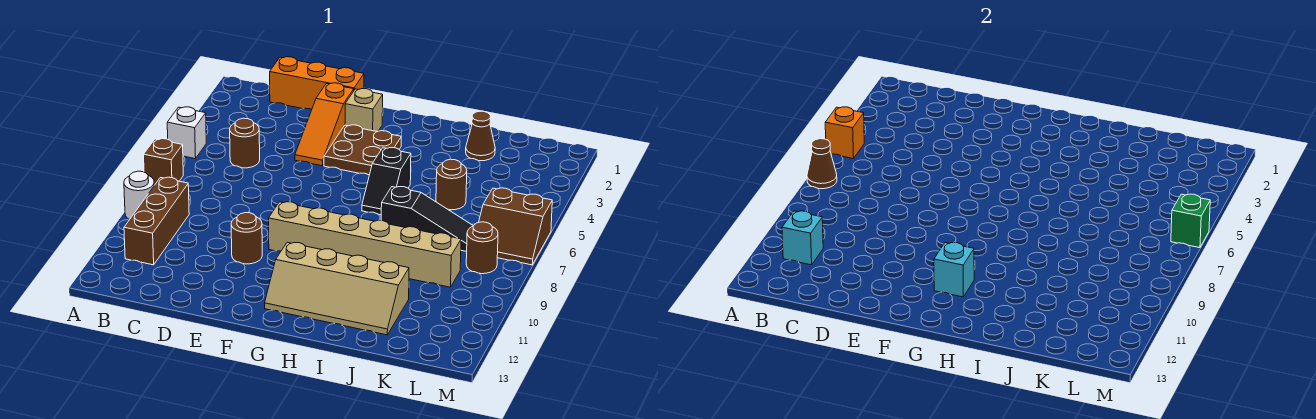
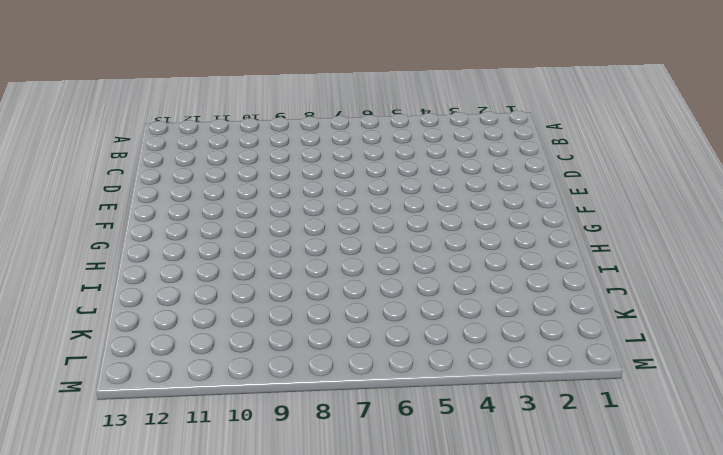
none -> white brick A5 level 1
none -> brown brick A7 level 1
none -> white round brick A9 level 1

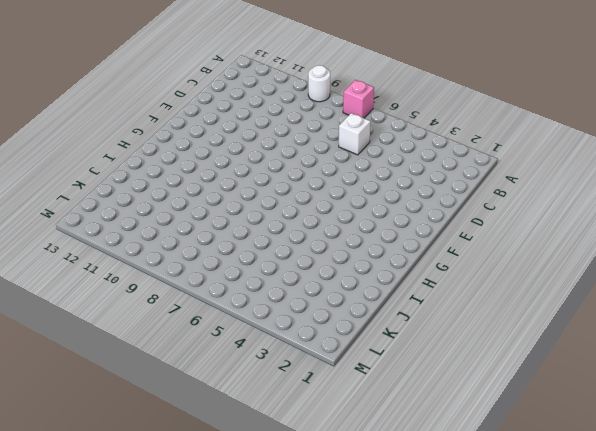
pink brick A7 level 1 -> brown brick A7 level 1
white brick C6 level 1 -> white brick A5 level 1
none -> brown brick B9:B11 level 1
none -> orange brick C1:E1 level 1
none -> brown round brick C5 level 1

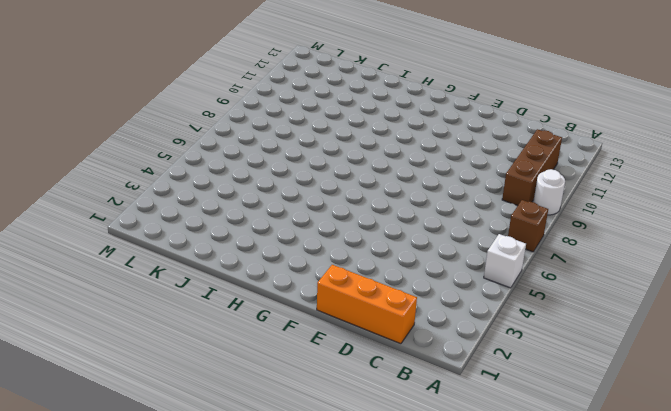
none -> brown round brick C5 level 1
none -> orange slope E2:E4 level 1 top 2
none -> brown round brick E10 level 1

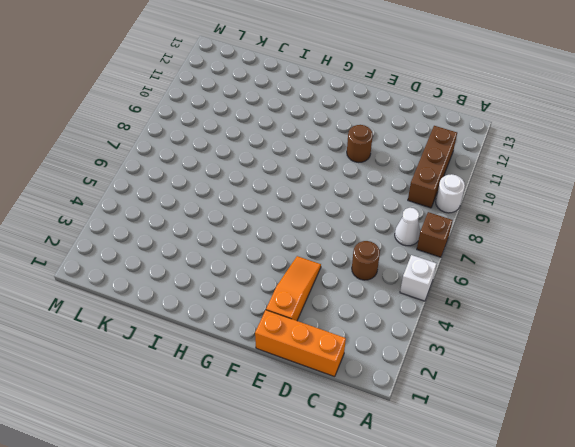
white cone B7 level 1 -> none
none -> tan brick F2 level 1
none -> brown plate F3:G4 level 1
none -> tan brick F9:K9 level 1

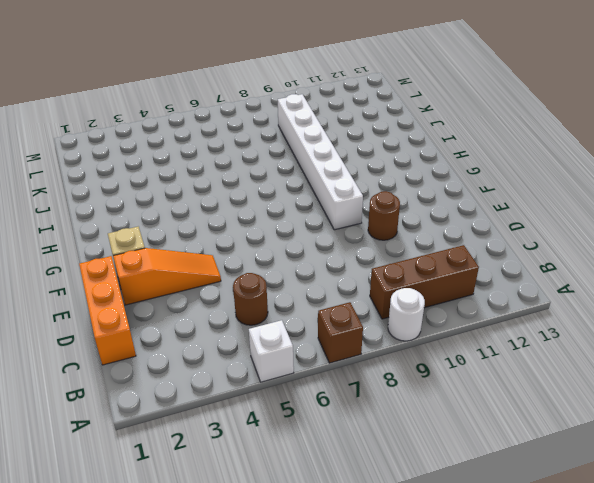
white brick F9:K9 level 1 -> tan brick F9:K9 level 1
none -> brown plate F3:G4 level 1
none -> tan slope G11:J12 level 1 top 11
none -> black slope H5:H6 level 1 top 5

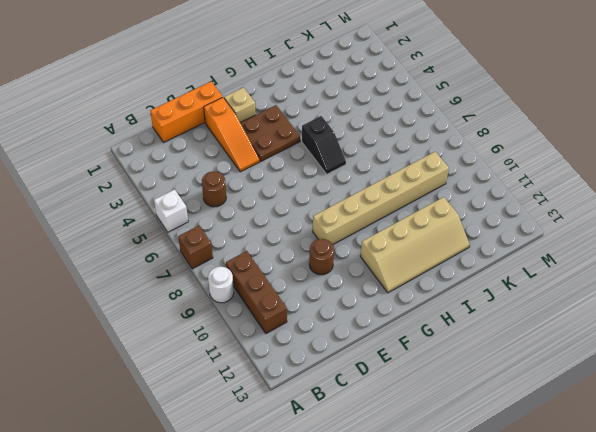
none -> black slope I7:K7 level 1 top I
none -> brown cone J2 level 1
none -> brown round brick J5 level 1

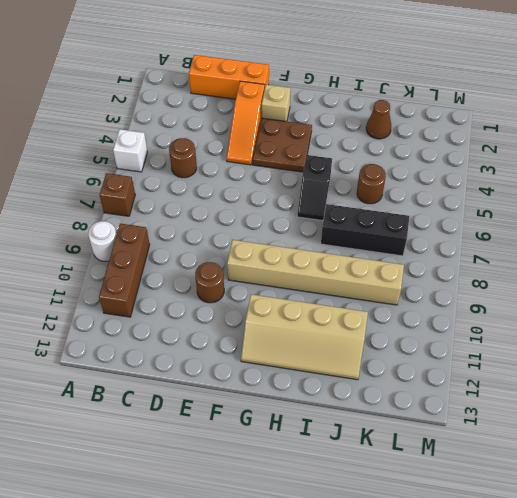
black brick I7:K7 level 1 -> black slope I7:K7 level 1 top I
none -> brown slope L6:M7 level 1 top 6
none -> brown round brick L8 level 1
none -> orange brick A5 level 2

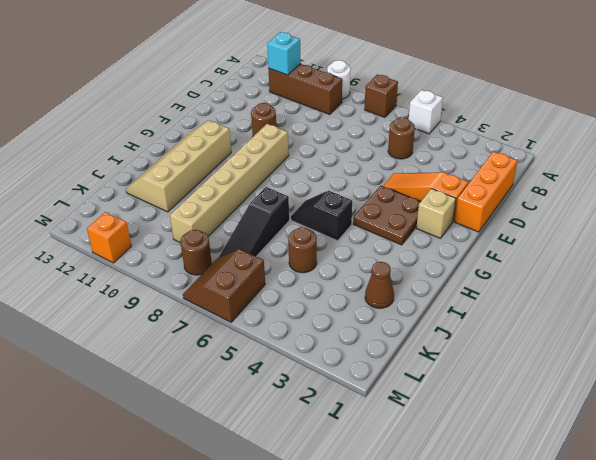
orange brick M11 level 1 -> orange brick A5 level 2
none -> brown cone A7 level 2
none -> cyan brick G11 level 2
none -> green brick M6 level 2

